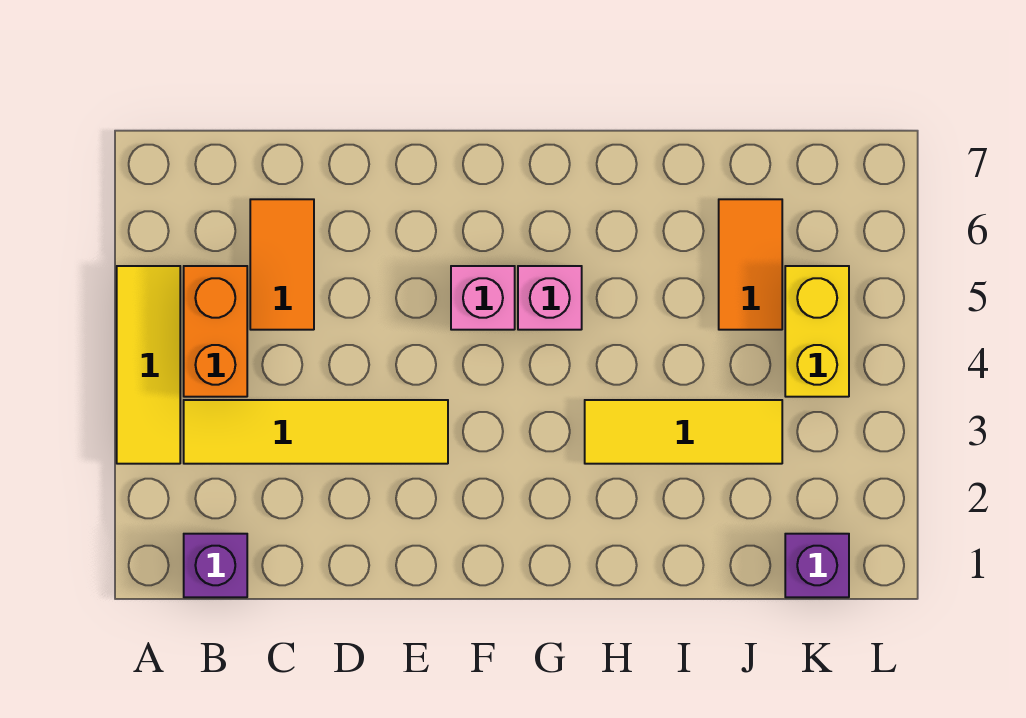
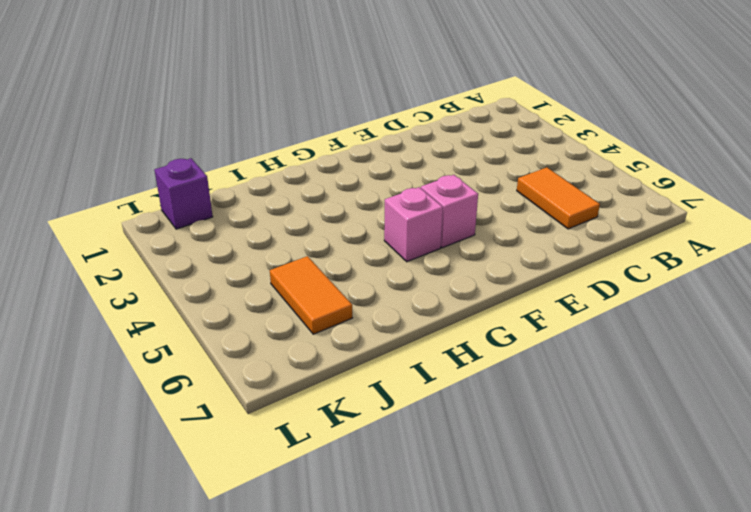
none -> yellow tile A3:A5 level 1
none -> purple brick B1 level 1

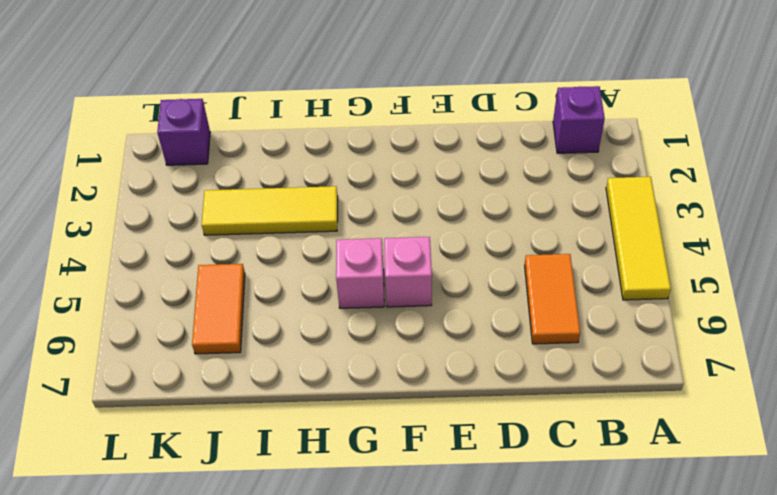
none -> yellow tile B3:E3 level 1
none -> orange brick B4:B5 level 1

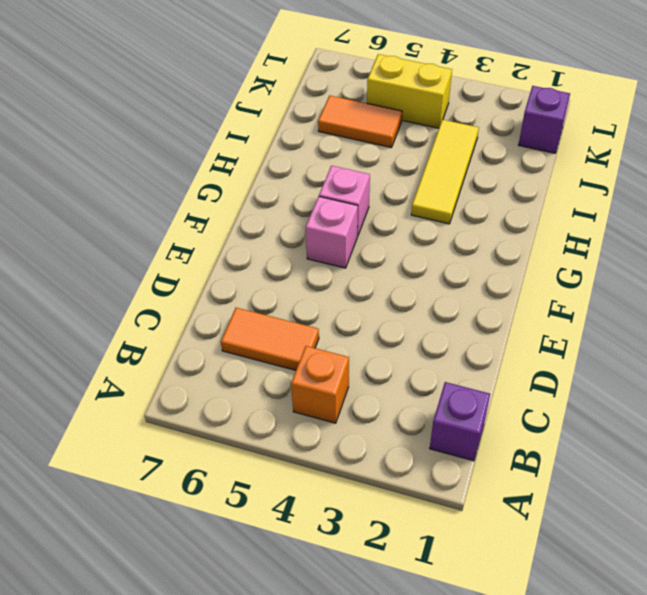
orange brick B4 level 1 -> orange brick B4:B5 level 1
none -> yellow tile A3:A5 level 1
none -> yellow tile B3:E3 level 1

